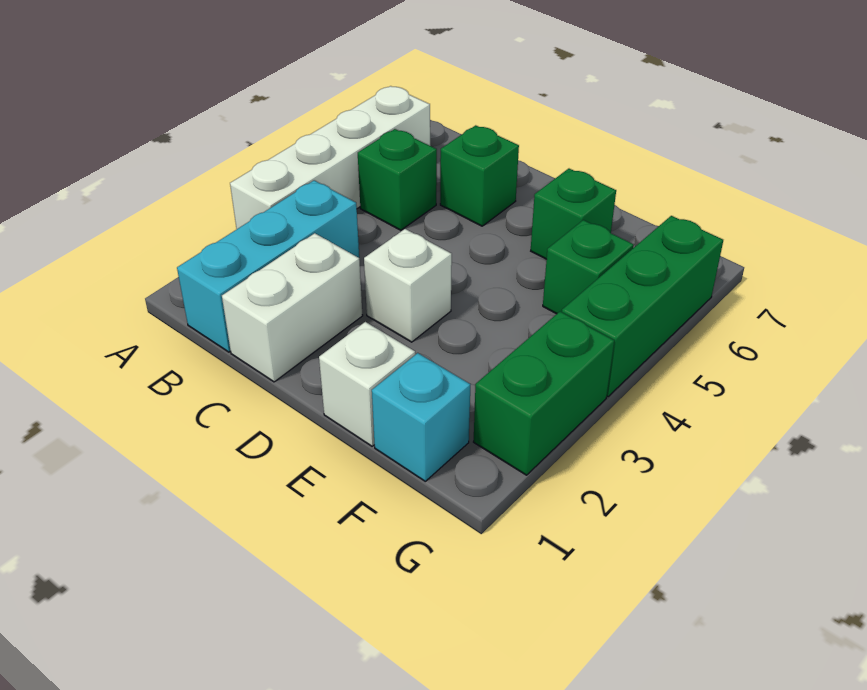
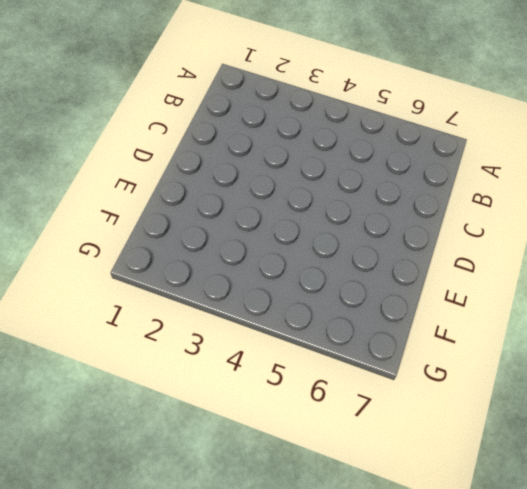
none -> white brick A3:A6 level 1
none -> cyan brick B1:B3 level 1
none -> green brick B5 level 1

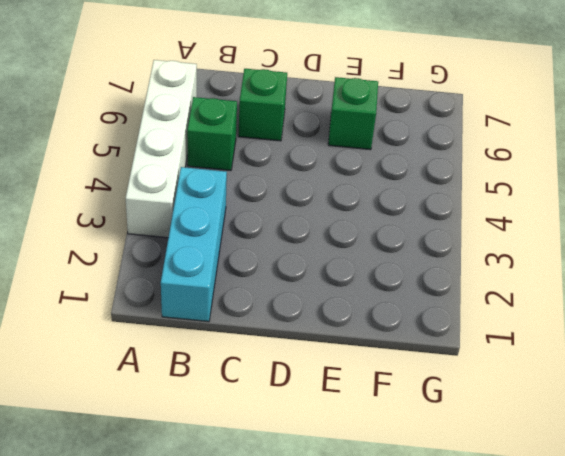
none -> white brick C1:C2 level 1
none -> white brick D3 level 1
none -> white brick E1 level 1

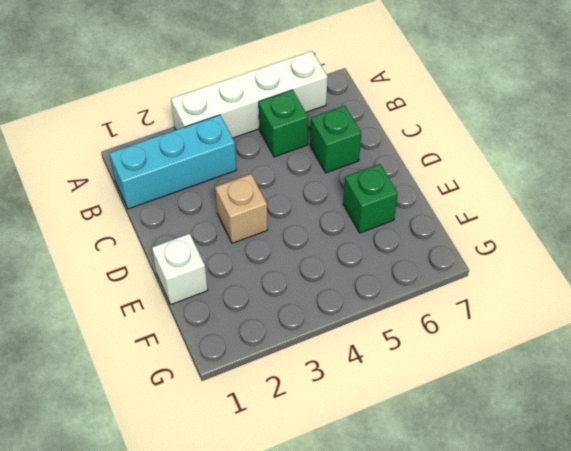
tan brick D3 level 1 -> white brick D3 level 1
none -> white brick C1:C2 level 1
none -> cyan brick F1 level 1
none -> green brick F5 level 1

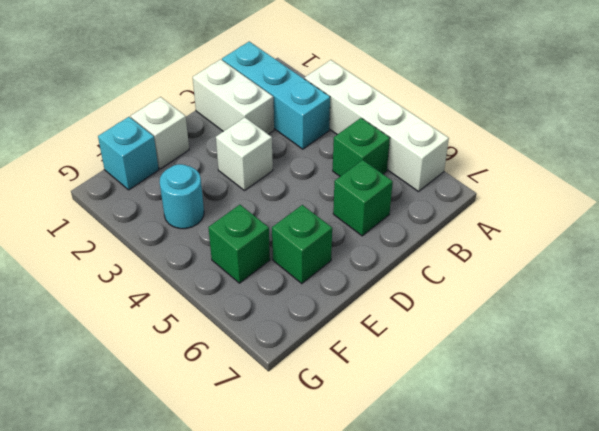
cyan round brick F3 level 1 -> none
none -> green brick G2:G3 level 1
none -> green brick G4:G6 level 1

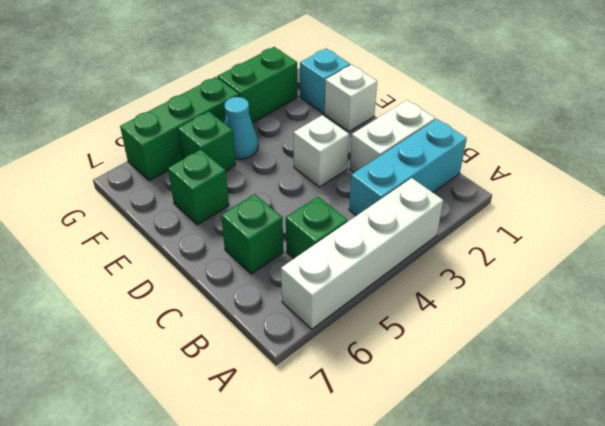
cyan cone F4 level 1 -> none

